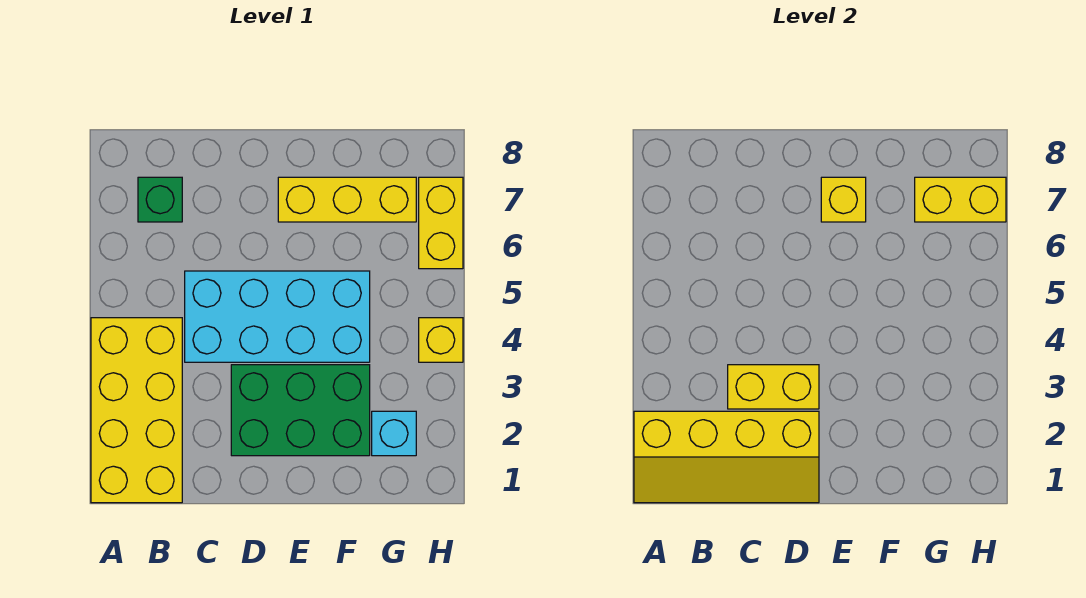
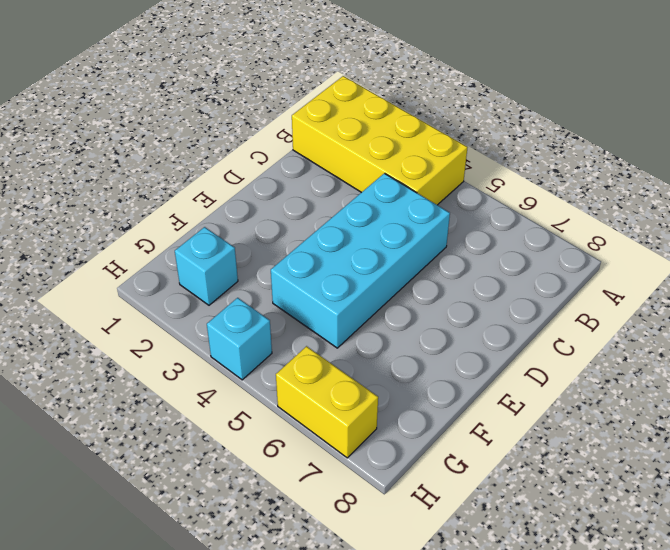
cyan brick H4 level 1 -> yellow brick H4 level 1
none -> green brick B7 level 1
none -> green brick D2:F3 level 1
none -> yellow brick E7:G7 level 1

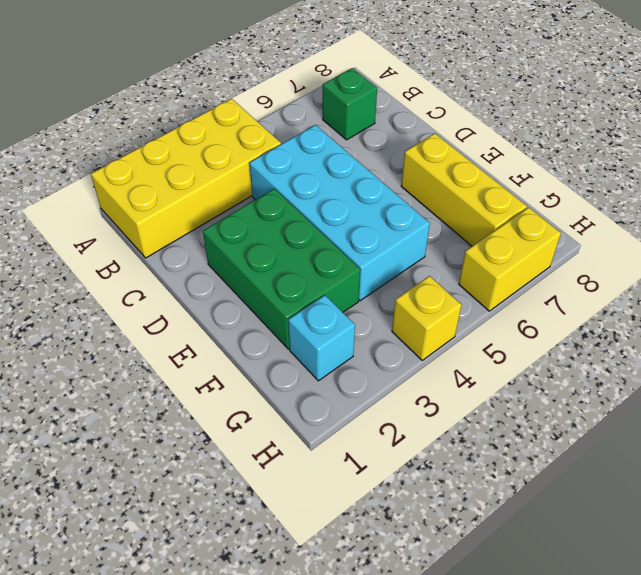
none -> yellow slope A1:D2 level 2 top 2
none -> yellow brick C3:D3 level 2
none -> yellow brick E7 level 2

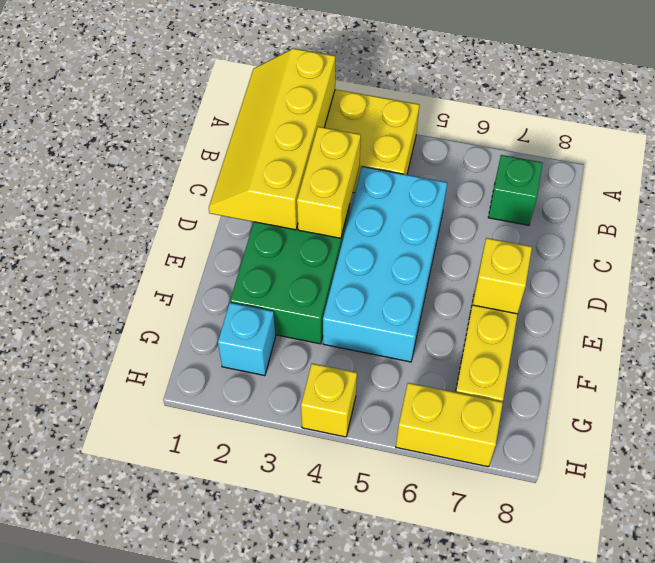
none -> yellow brick G7:H7 level 2

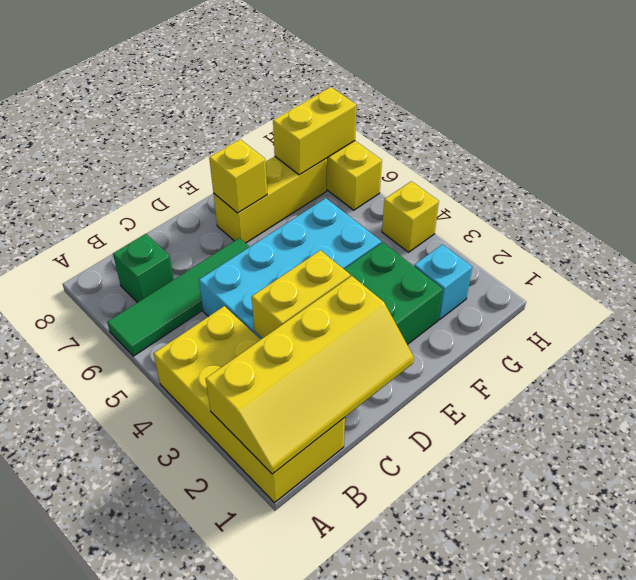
green tile A6:D6 level 1 -> none

